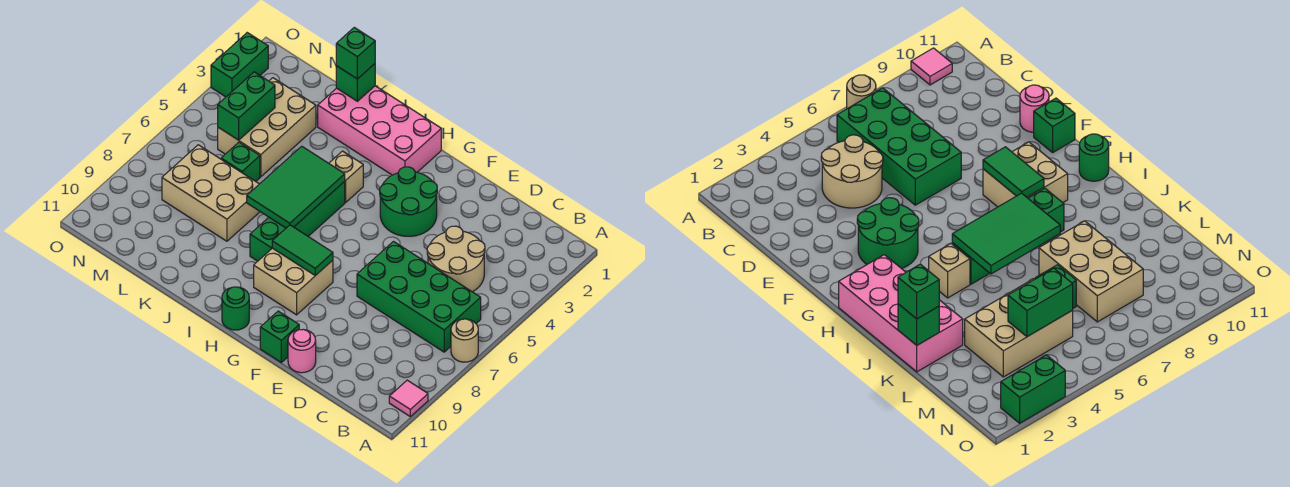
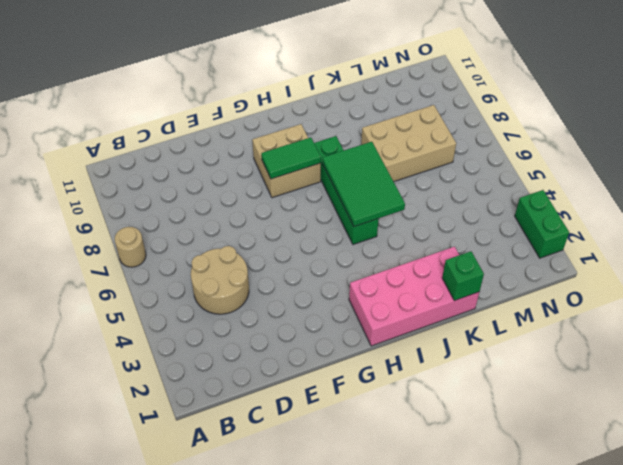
none -> pink tile A10 level 1
none -> green brick B6:E7 level 1
none -> pink round brick E11 level 1

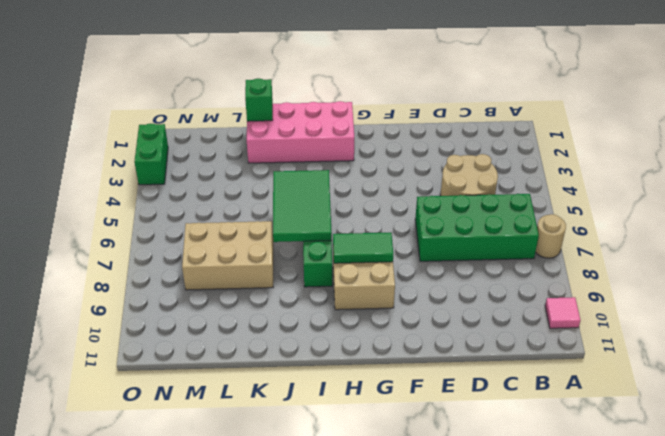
none -> pink round brick E11 level 1
none -> green round brick F3:G4 level 1
none -> green brick F11 level 1

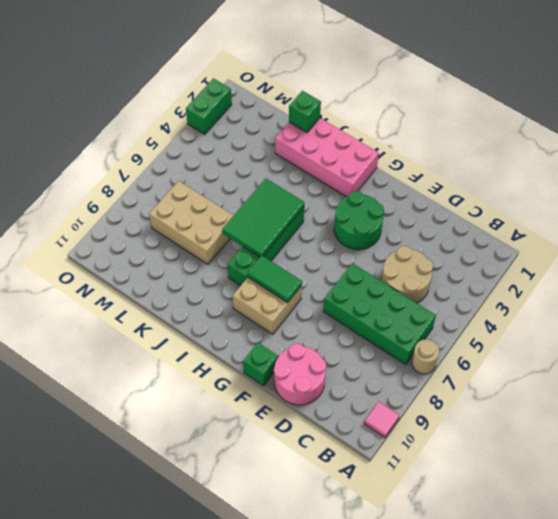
pink round brick D10:E11 level 1 -> pink round brick E11 level 1
none -> green round brick H11 level 1
none -> tan brick I4 level 1
none -> tan brick L3:M5 level 1

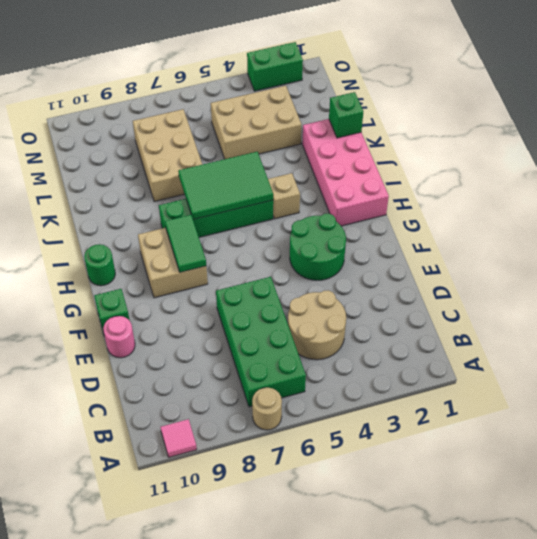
none -> green brick L6 level 1
none -> green brick M4:M5 level 2
none -> green brick K1 level 3

